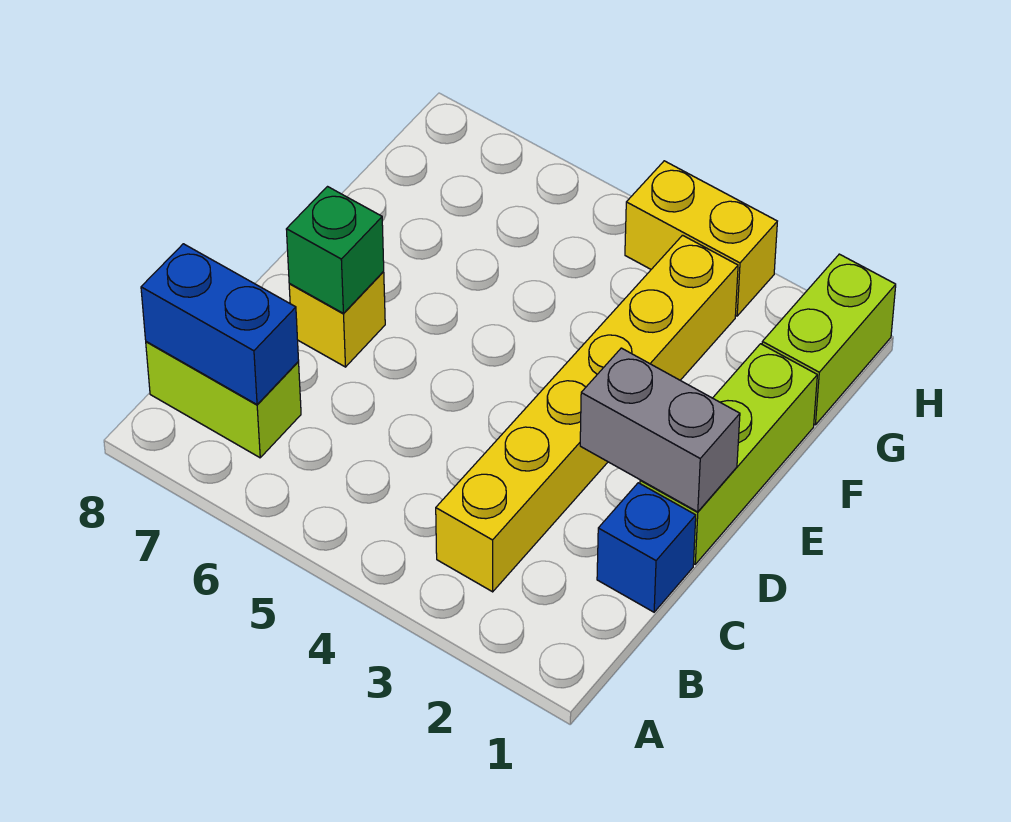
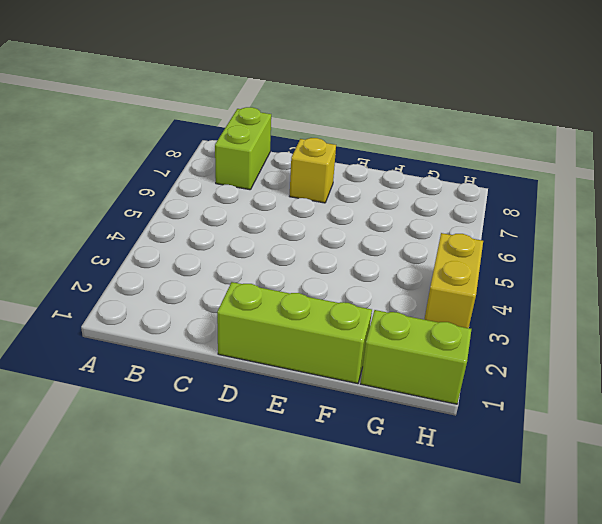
none -> yellow brick B3:G3 level 1
none -> blue brick C1 level 1

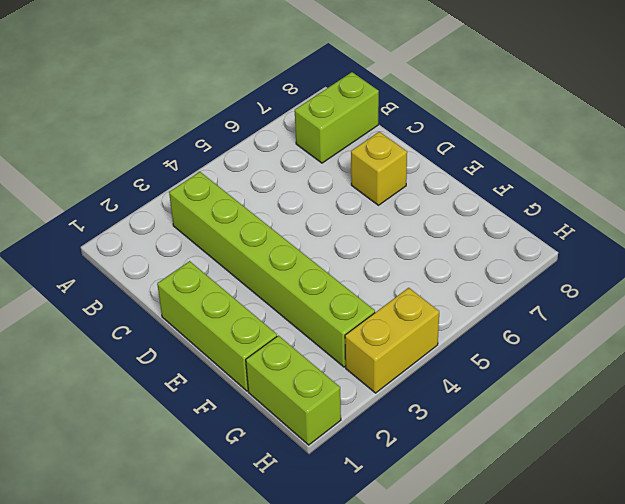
lime brick B3:G3 level 1 -> yellow brick B3:G3 level 1
none -> blue brick C1 level 1
none -> blue brick B7:B8 level 2

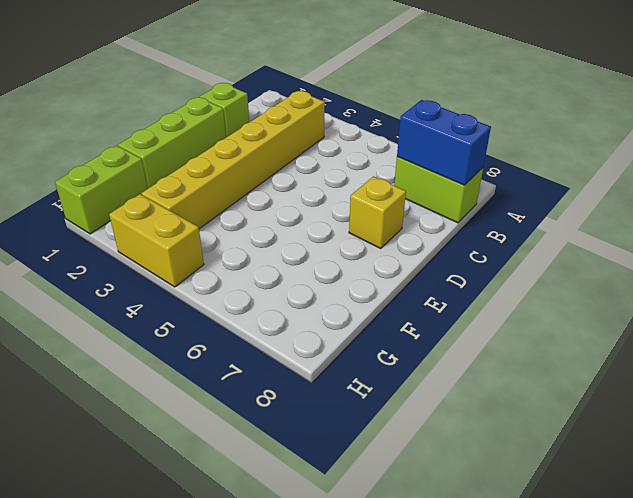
lime brick C1 level 1 -> blue brick C1 level 1
none -> grey brick D1:D2 level 2
none -> green brick D7 level 2

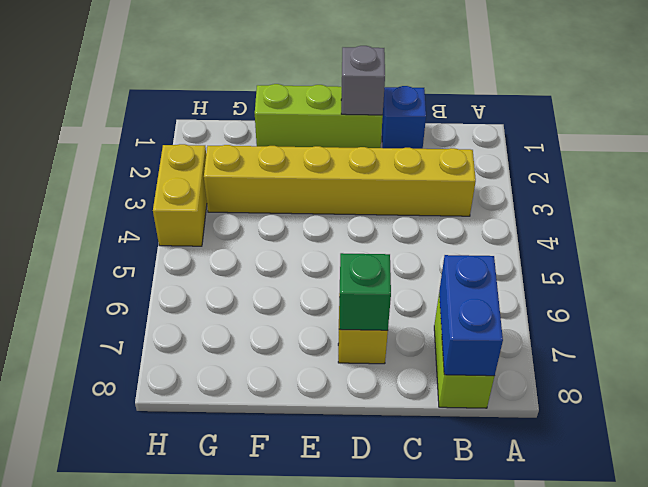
grey brick D1 level 2 -> grey brick D1:D2 level 2
none -> lime brick G1:H1 level 1

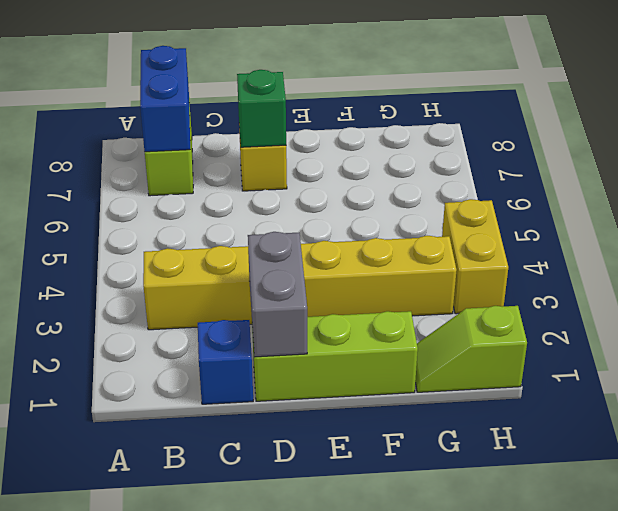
lime slope G1:H1 level 1 top H -> lime brick G1:H1 level 1

